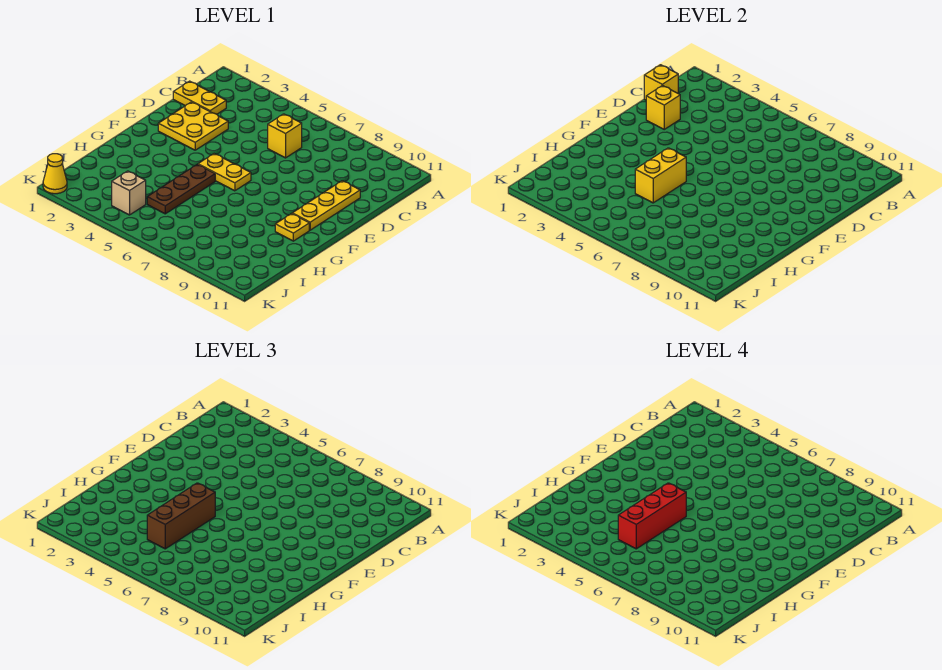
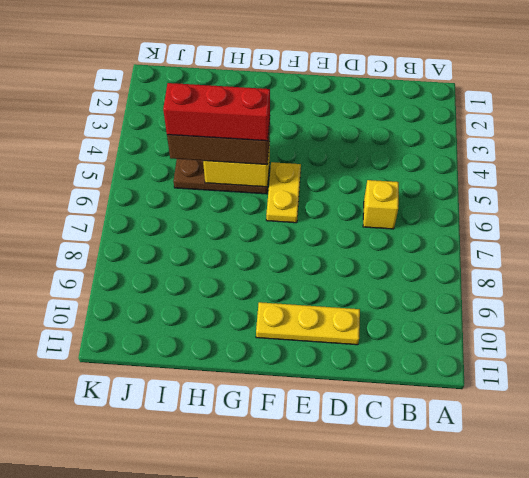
none -> yellow plate C1:C2 level 1
none -> yellow plate D2:E3 level 1
none -> yellow plate G10 level 1

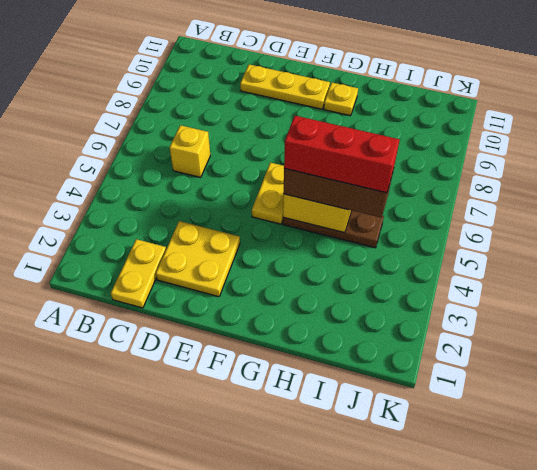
none -> tan brick J4 level 1
none -> yellow cone K1 level 1
none -> yellow brick C1 level 2

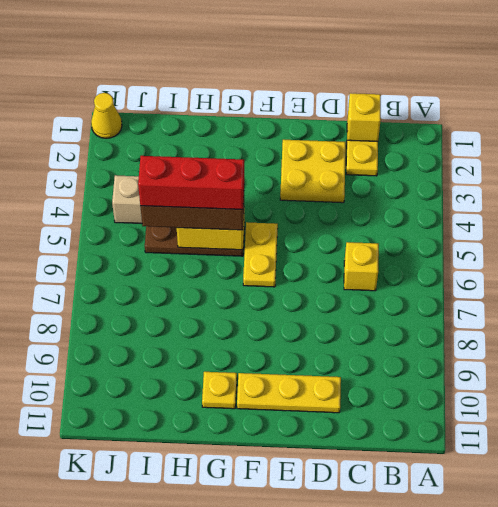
none -> yellow brick D2 level 2

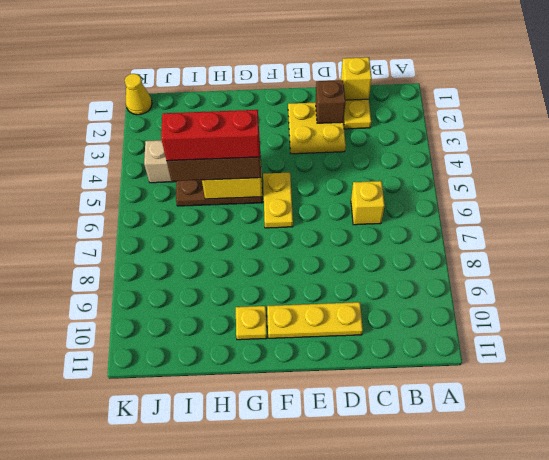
brown brick D2 level 2 -> yellow brick D2 level 2

